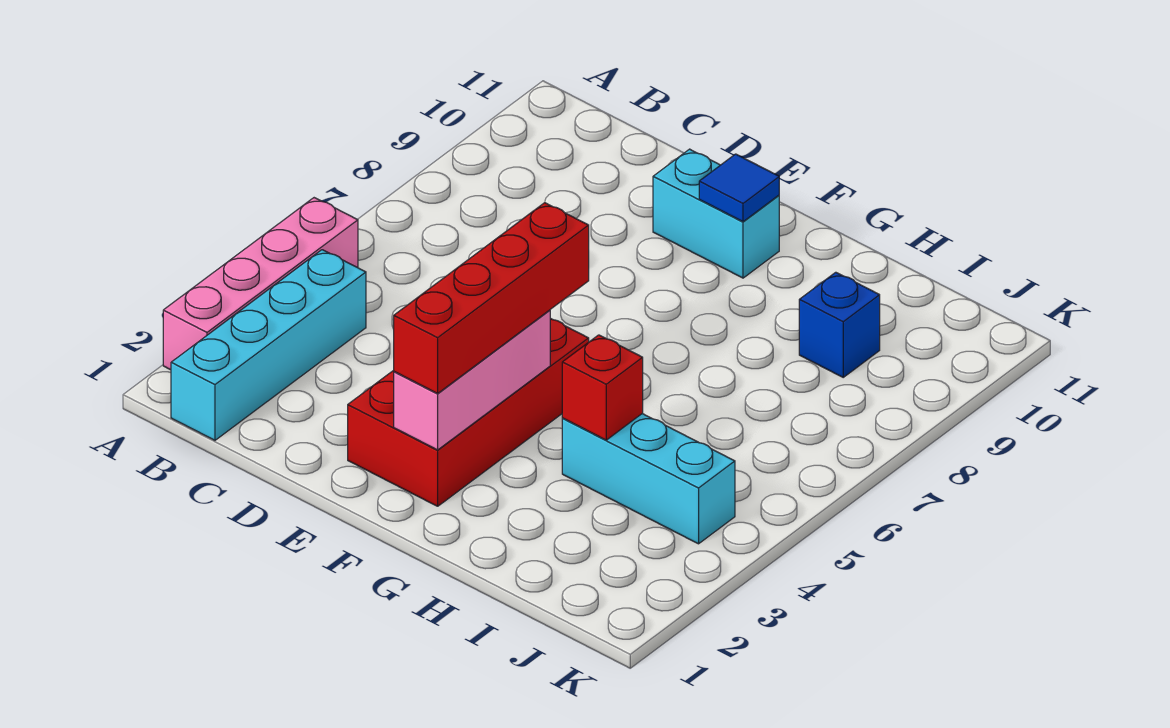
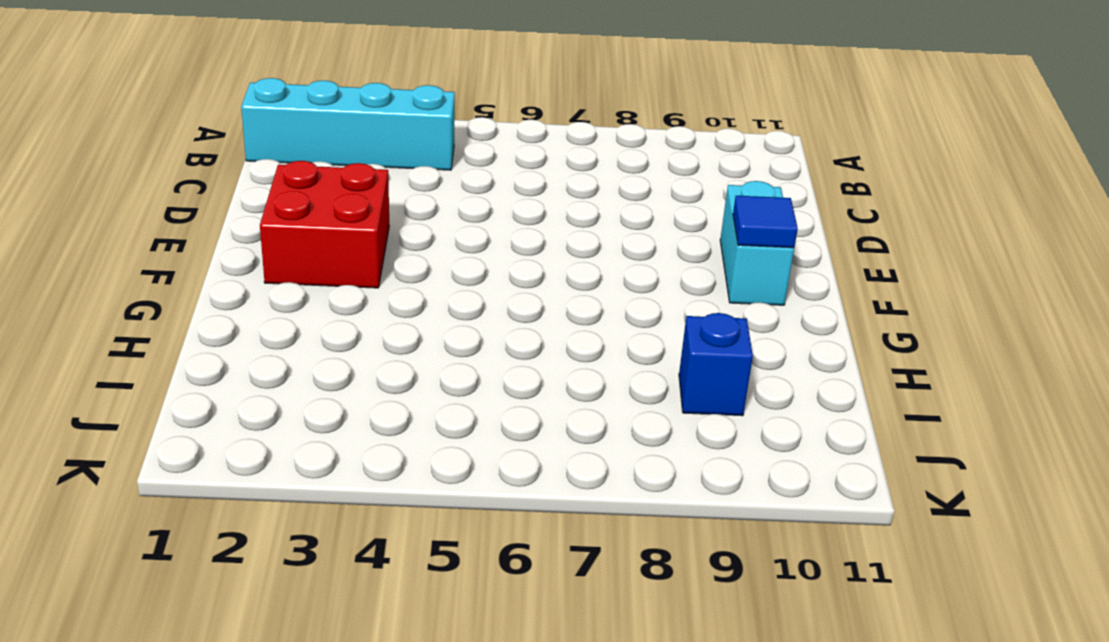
red brick E2:F3 level 1 -> red brick E2:F5 level 1
none -> pink brick A2:A5 level 1
none -> cyan brick H4:J4 level 1

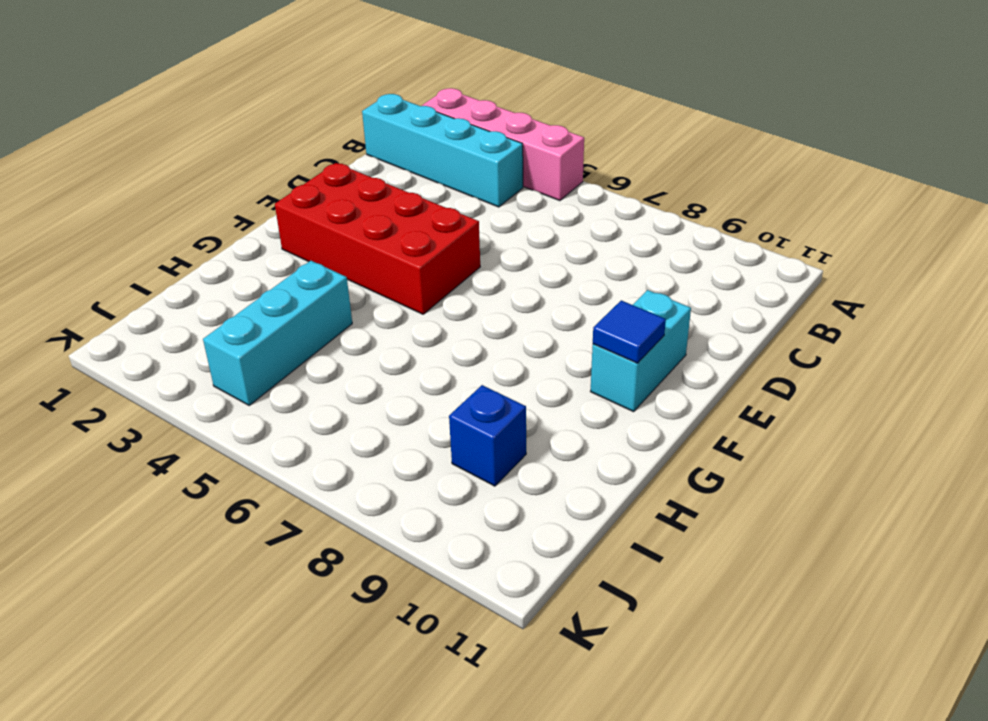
none -> pink brick F2:F4 level 2
none -> red brick H4 level 2

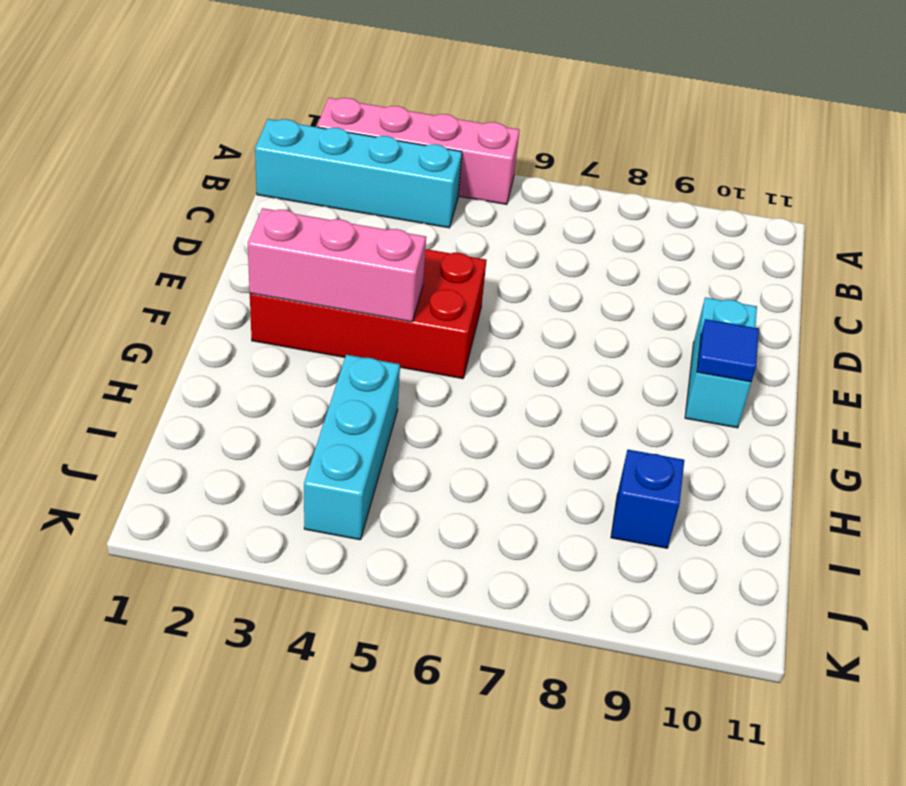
none -> red brick H4 level 2
none -> red brick F2:F5 level 3

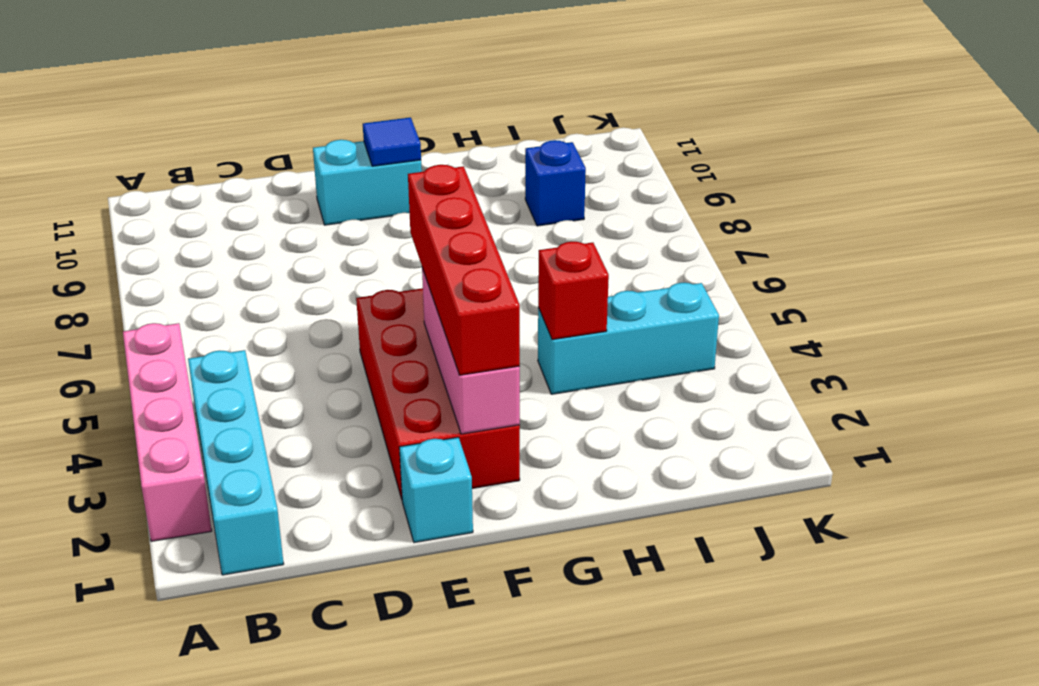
cyan brick E1 level 1 -> none

